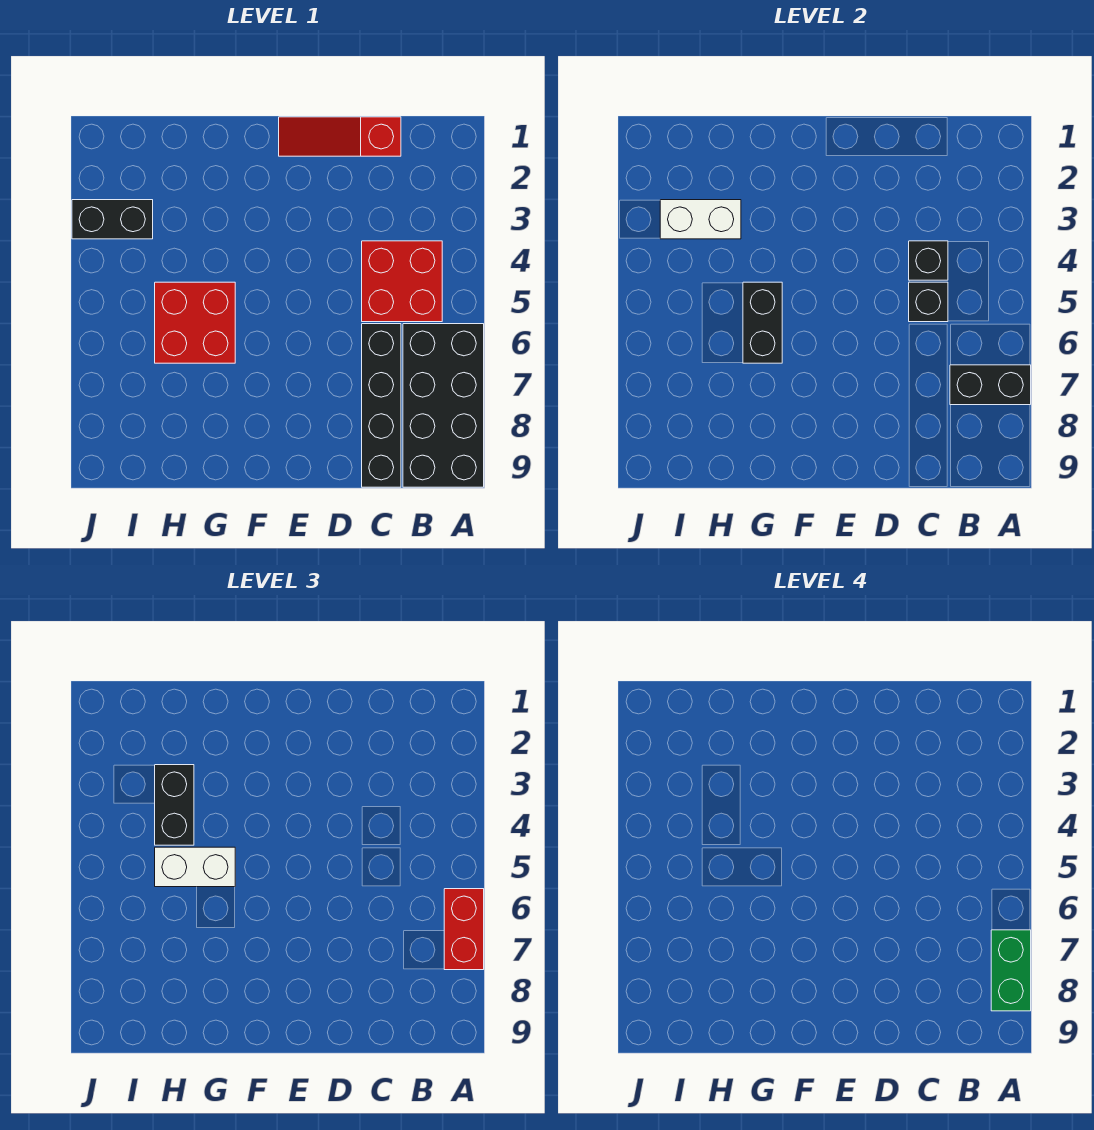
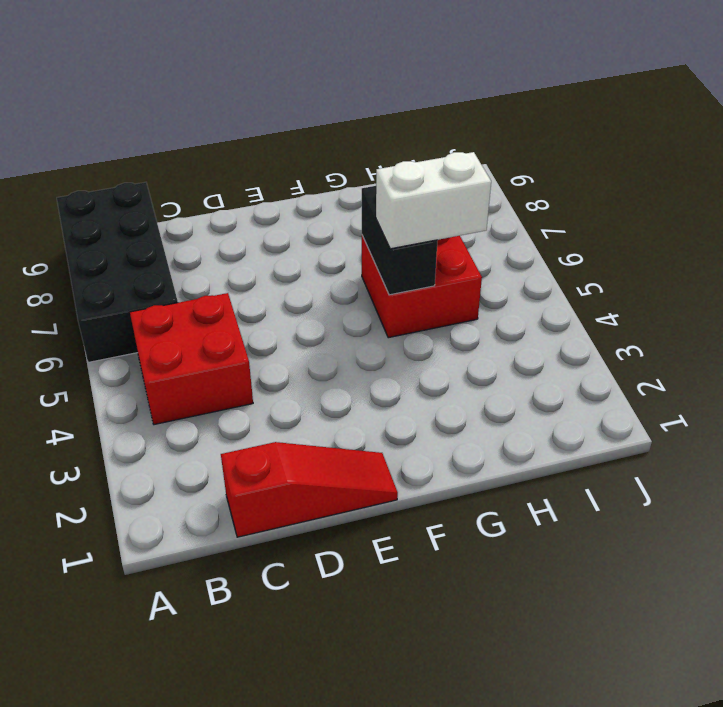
none -> black brick C6:C9 level 1
none -> black brick I3:J3 level 1
none -> black brick A7:B7 level 2

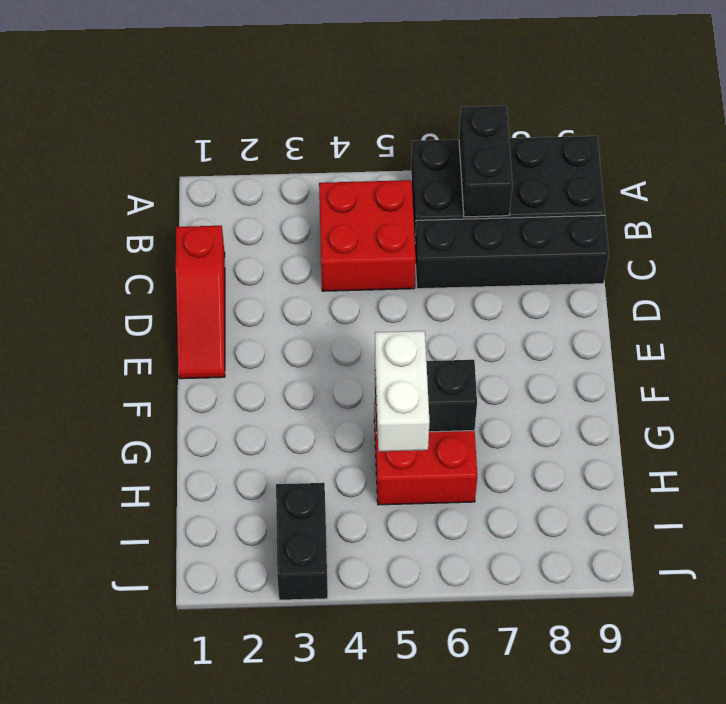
none -> black brick C4 level 2
none -> black brick C5 level 2
none -> white brick H3:I3 level 2

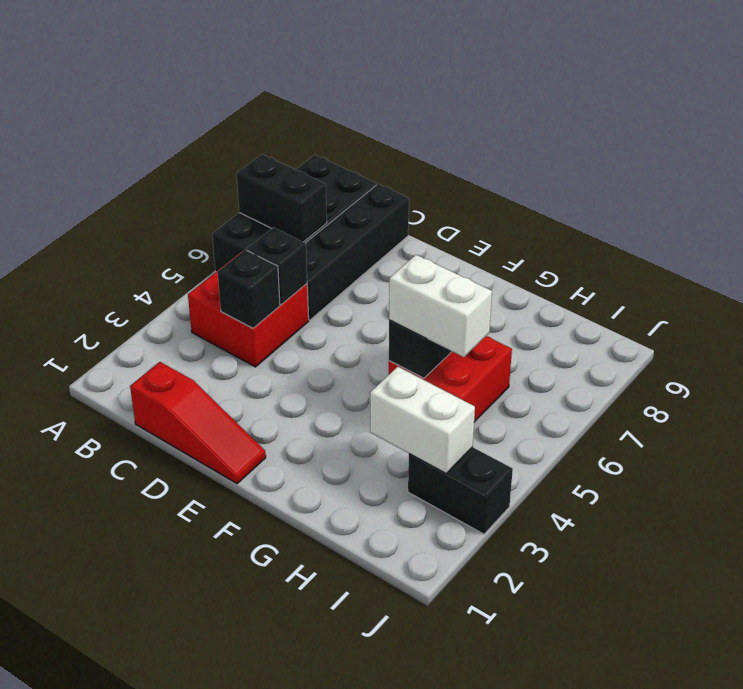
none -> red brick A6:A7 level 3
none -> black brick H3:H4 level 3
none -> green brick A7:A8 level 4

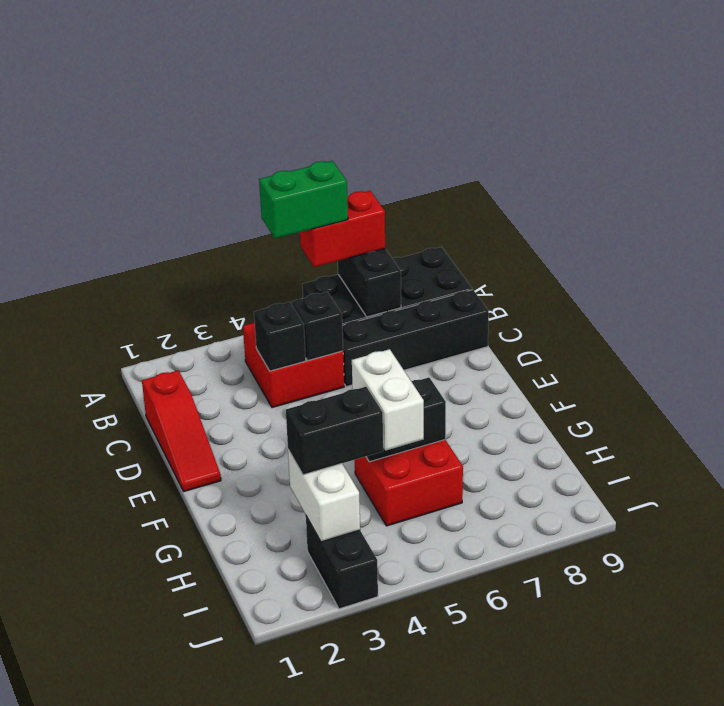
green brick A5:A6 level 4 -> green brick A7:A8 level 4

